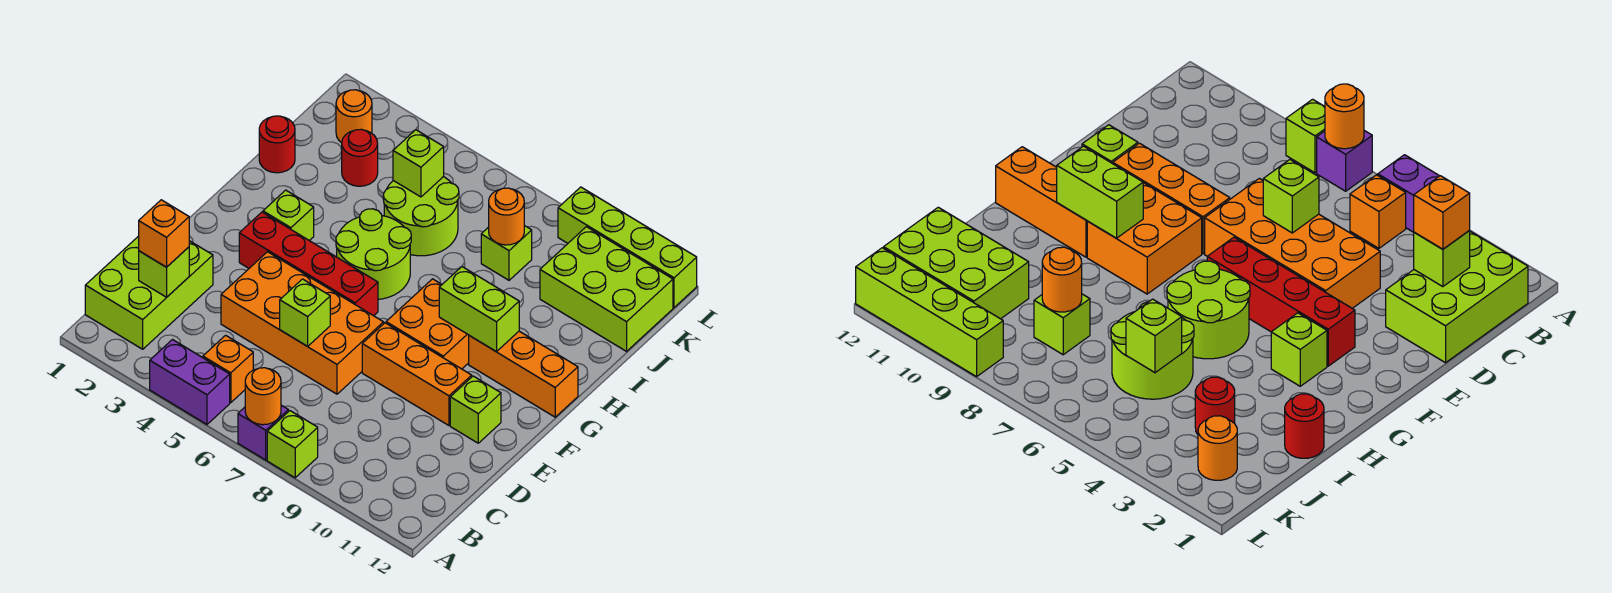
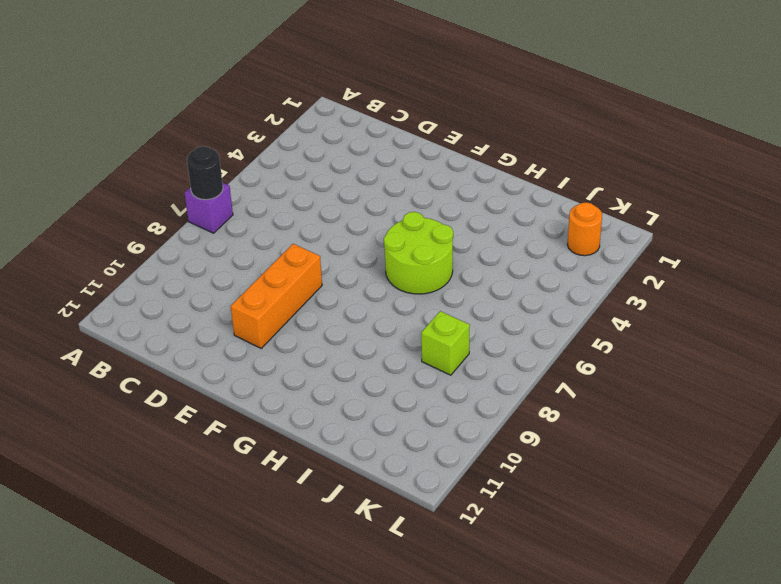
black round brick A7 level 2 -> orange round brick A7 level 2
none -> purple brick A4:A5 level 1
none -> lime brick A8 level 1
none -> lime brick B1:D2 level 1

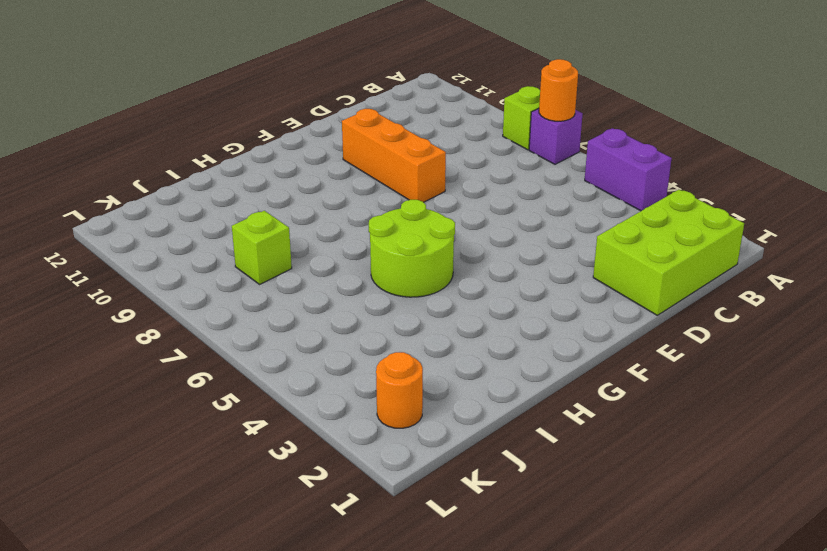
none -> orange brick B5 level 1
none -> orange brick D4:E7 level 1
none -> lime brick E11 level 1

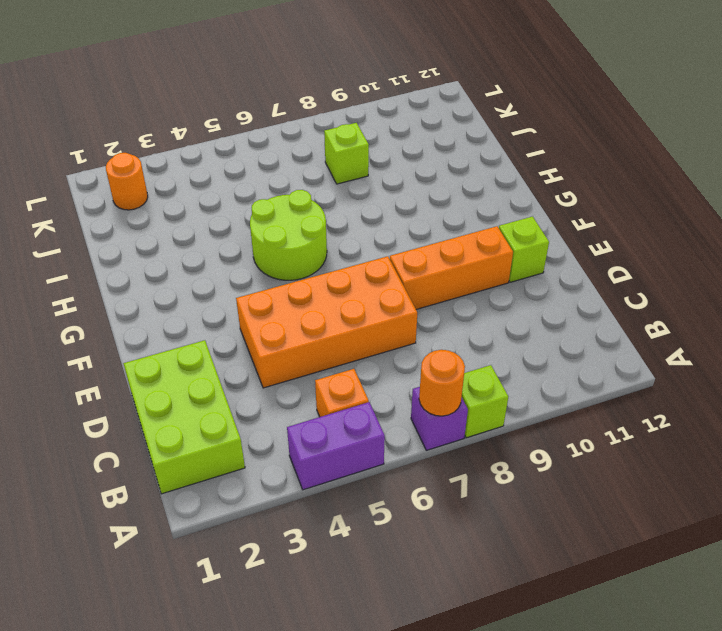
none -> red brick F3:F6 level 1
none -> orange brick F8:G9 level 1
none -> lime brick G3 level 1

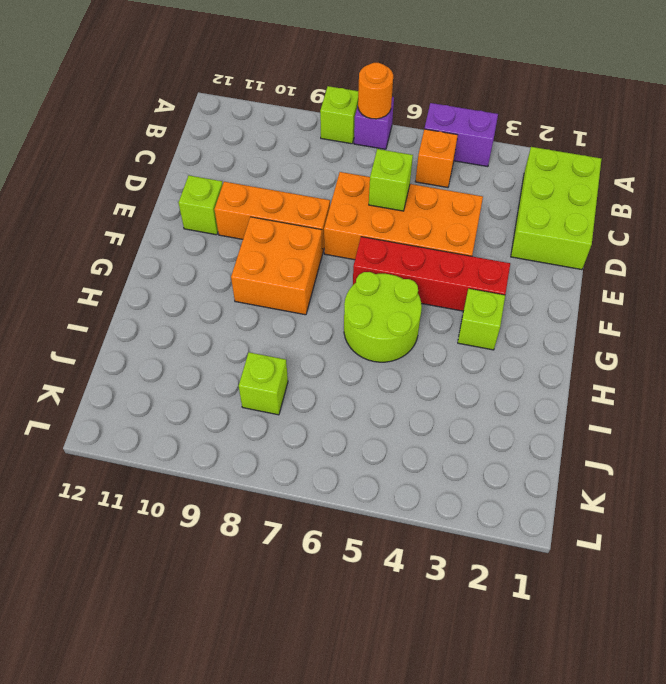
none -> orange brick G10:G12 level 1
none -> red round brick I1 level 1
none -> lime round brick I5:J6 level 1

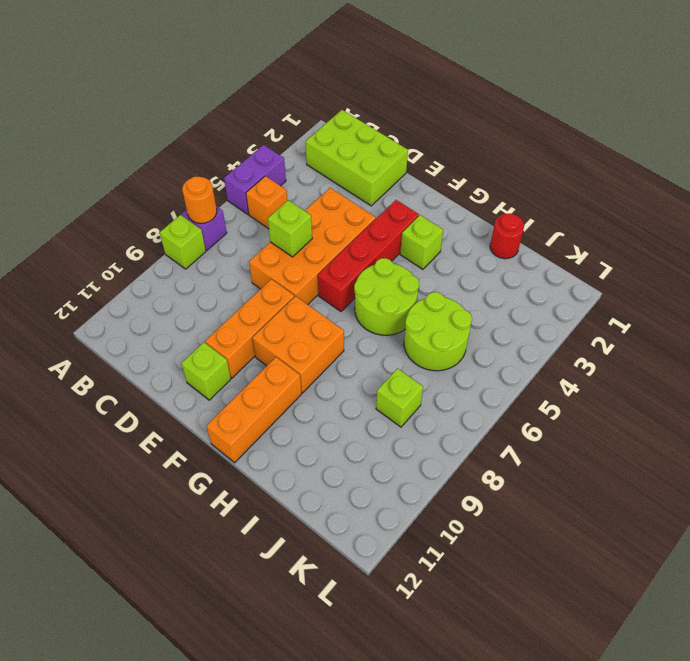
none -> red round brick J3 level 1
none -> lime brick J10:K12 level 1
none -> orange round brick K2 level 1

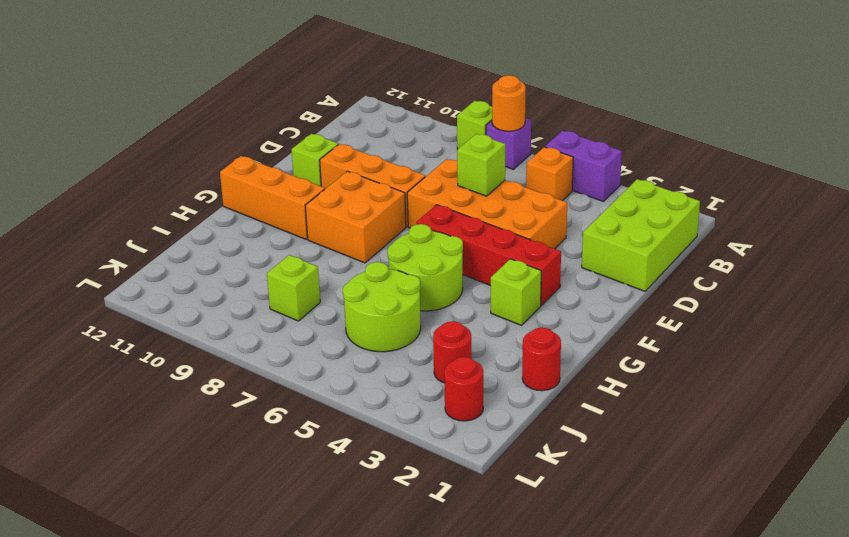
red round brick K2 level 1 -> orange round brick K2 level 1
none -> lime brick J10:K12 level 1
none -> lime brick L9:L12 level 1
none -> lime brick C2 level 2

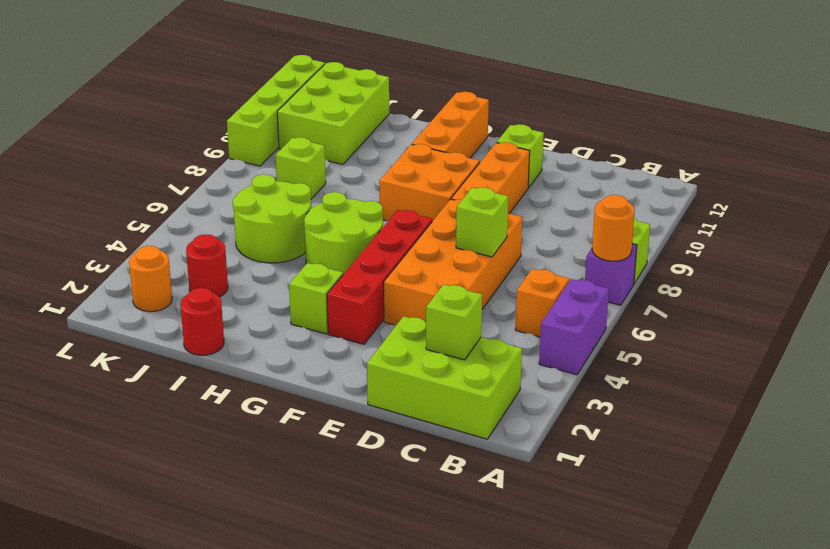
none -> lime brick G9:G10 level 2
none -> lime brick J5 level 2
none -> orange round brick J8 level 2

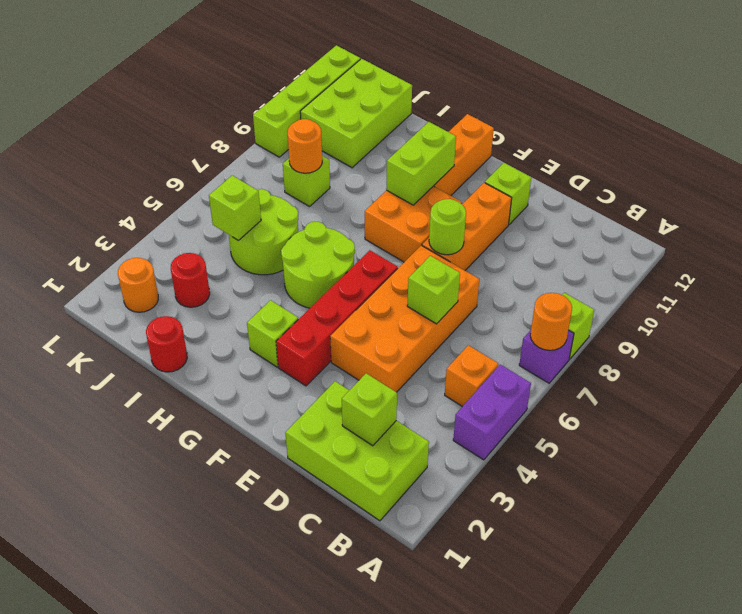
lime round brick E8 level 2 -> none
none -> orange brick C2 level 3

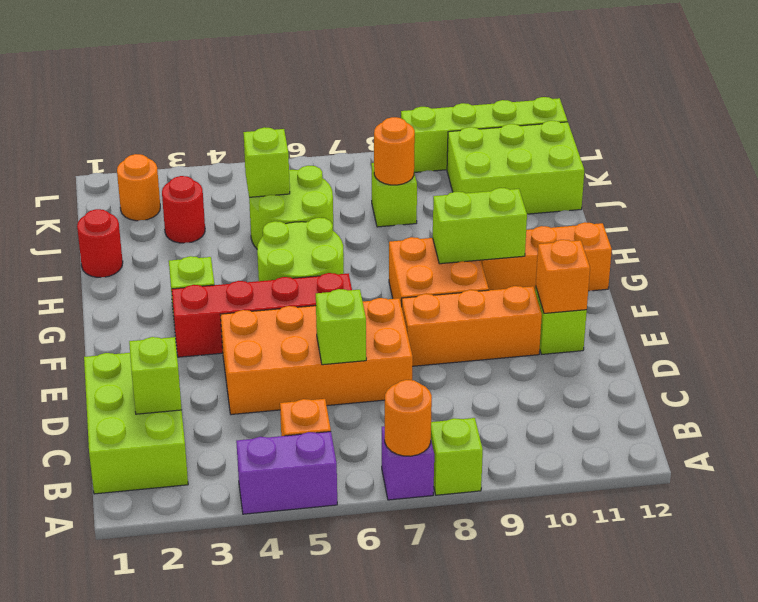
orange brick E11 level 2 -> orange brick C2 level 3

